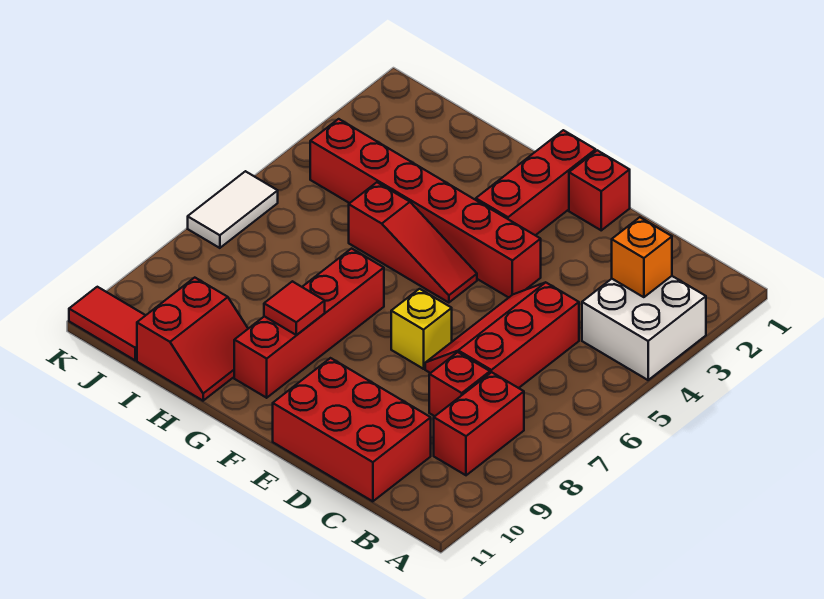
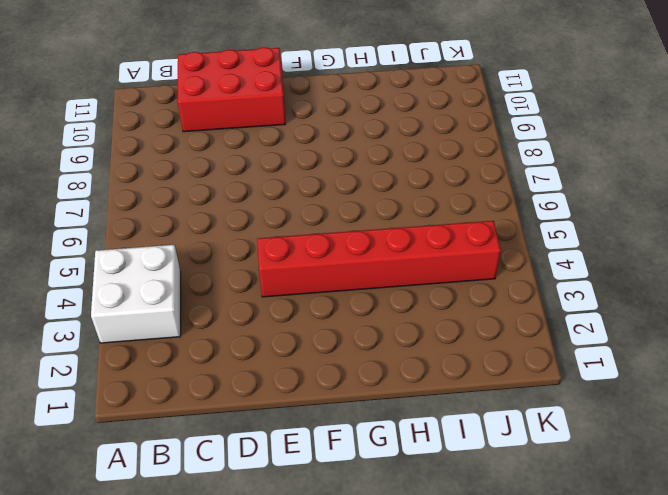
none -> red brick B8:B9 level 1
none -> red slope C5:D7 level 1 top C
none -> red brick C8 level 1

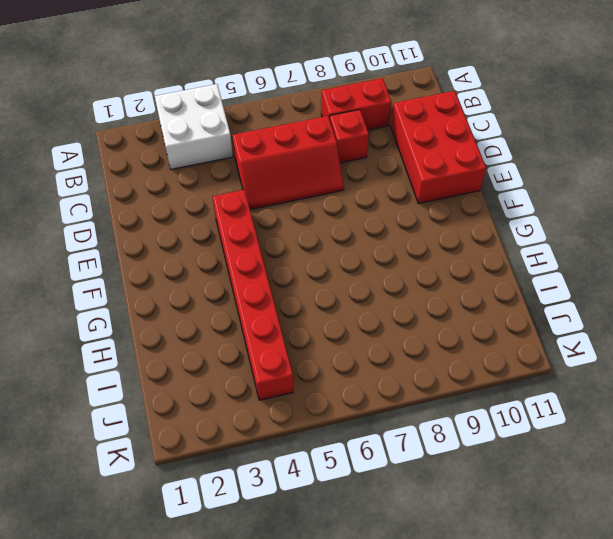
none -> red brick E1 level 1
none -> yellow brick E7 level 1
none -> red brick F1:F3 level 1

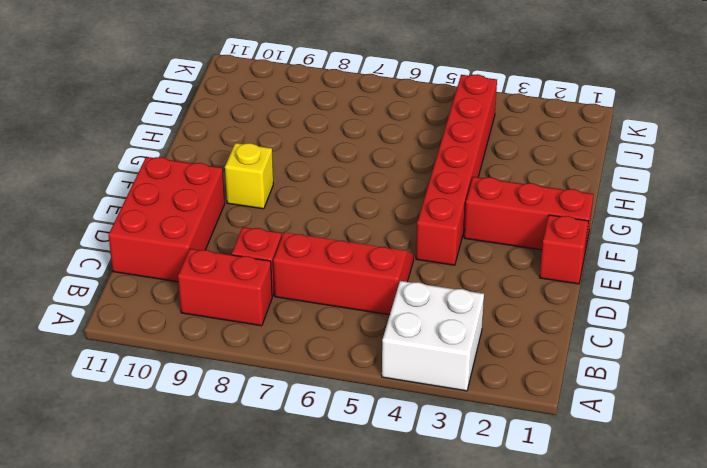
yellow brick F9 level 1 -> yellow brick E7 level 1
none -> red slope F5:H5 level 1 top H
none -> red brick G7:G10 level 1
none -> red slope H10:I11 level 1 top I

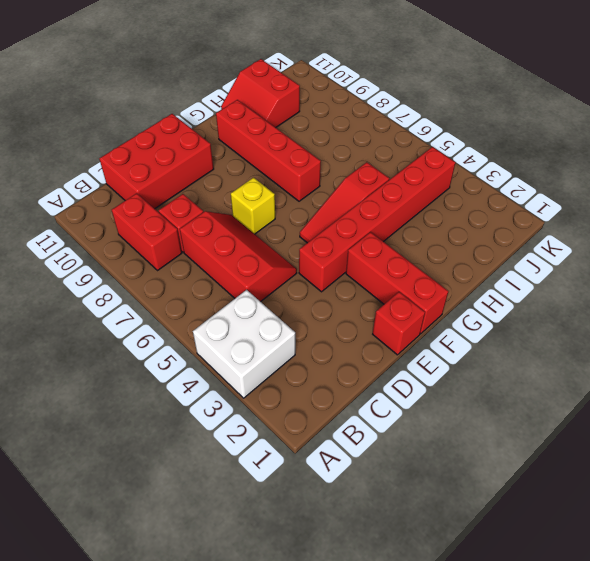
none -> red tile J11:K11 level 1
none -> white tile K6:K7 level 1
none -> orange brick B3 level 2

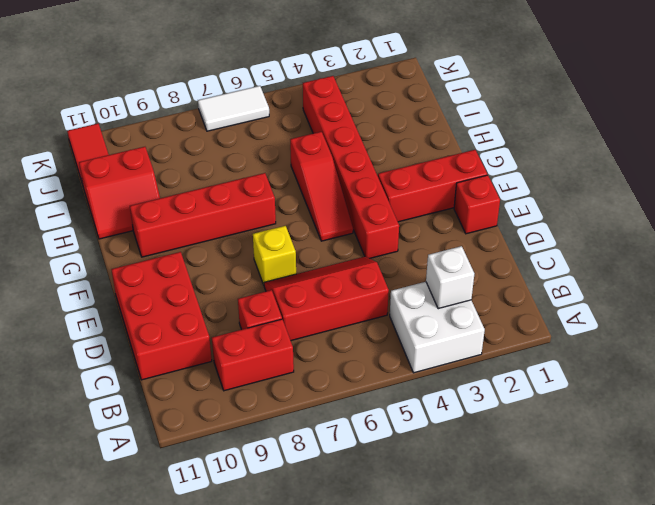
white brick B3 level 2 -> orange brick B3 level 2
none -> red tile G9 level 2

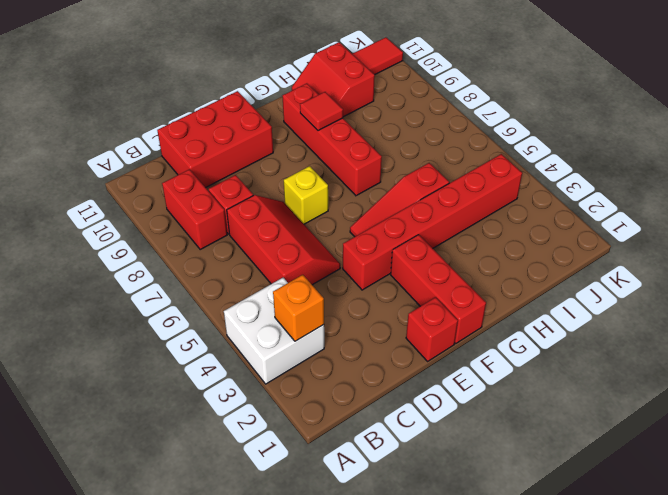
none -> white tile K6:K7 level 1

